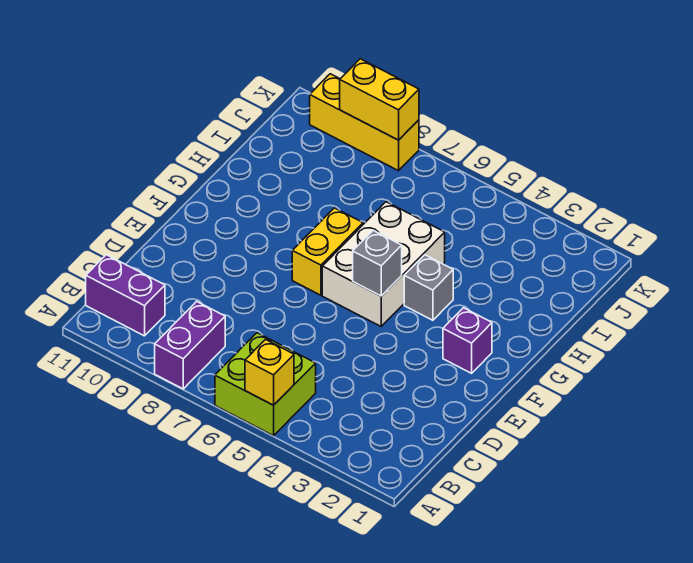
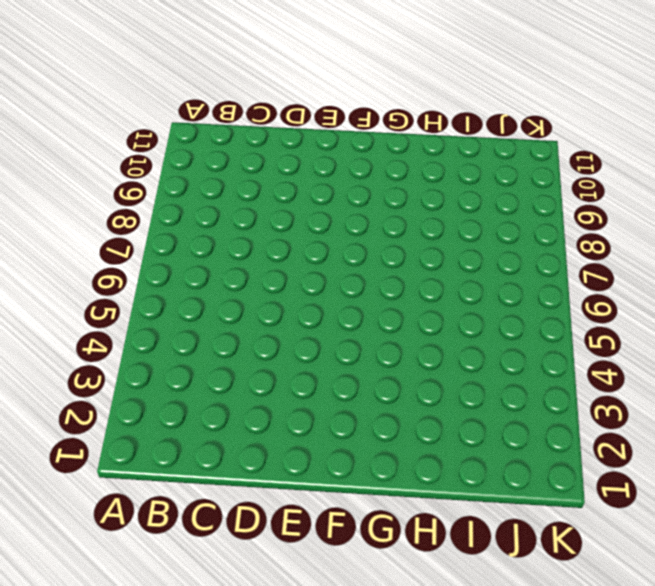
none -> lime brick A5:B6 level 1
none -> purple brick A8:B8 level 1

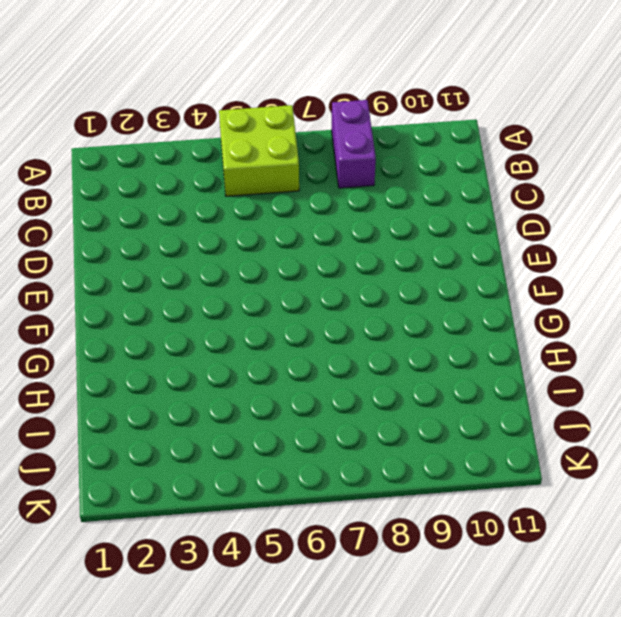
none -> purple brick B10:B11 level 1
none -> purple brick F2 level 1

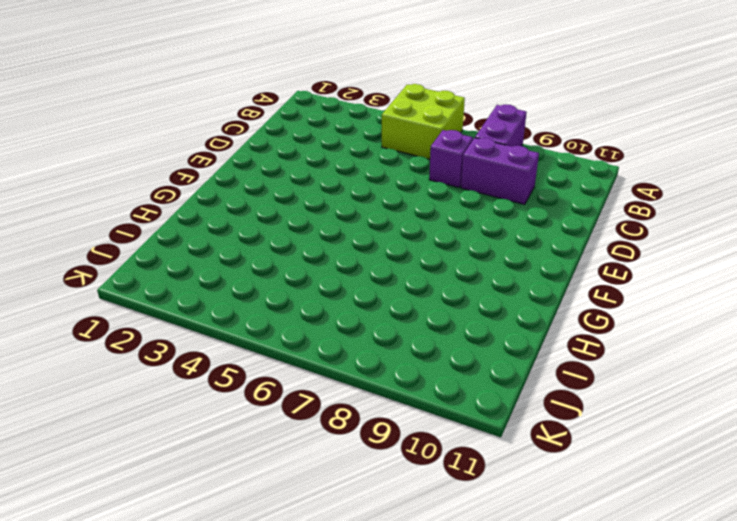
purple brick C7 level 1 -> purple brick F2 level 1
purple brick C8:C9 level 1 -> purple brick B10:B11 level 1
none -> white brick F5:H6 level 1
none -> yellow brick F7:G7 level 1

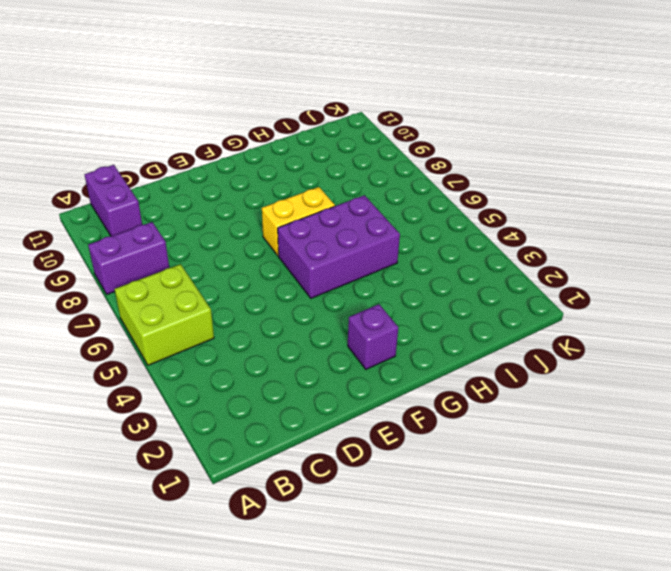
purple brick F5:H6 level 1 -> white brick F5:H6 level 1
none -> grey brick G4 level 1
none -> yellow brick K8:K10 level 1

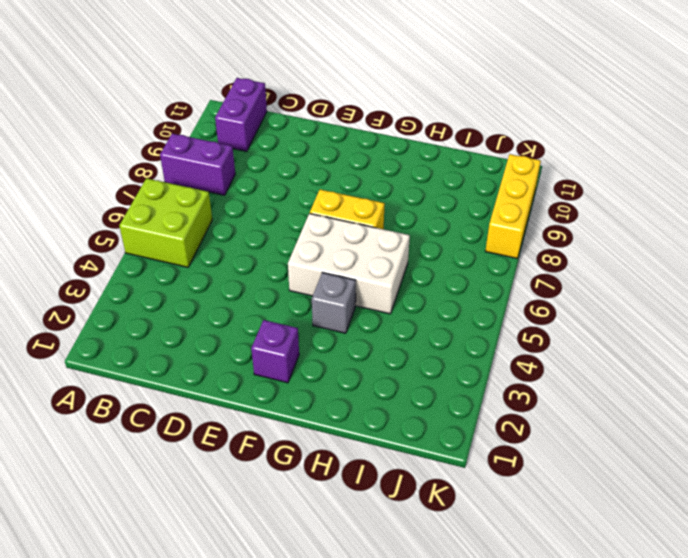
none -> yellow brick A5 level 2
none -> grey brick F5 level 2

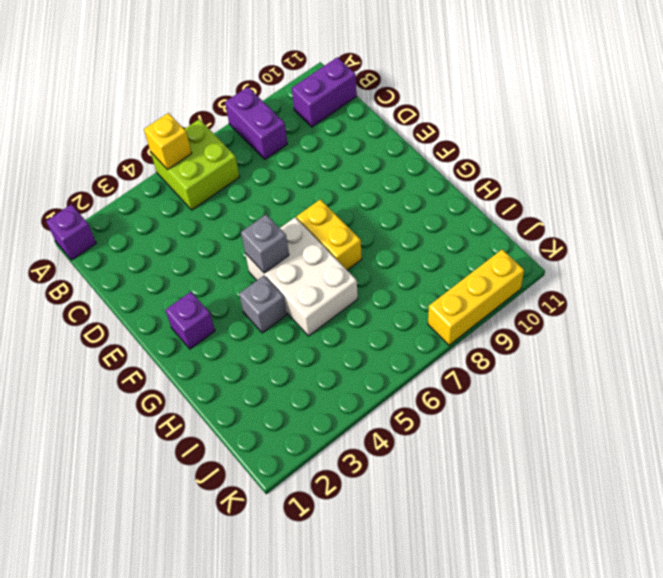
purple brick A1 level 1 -> none
none -> yellow brick K8:K9 level 2

